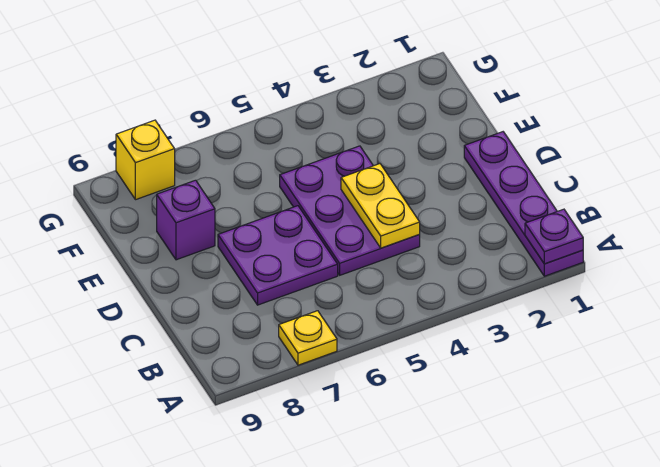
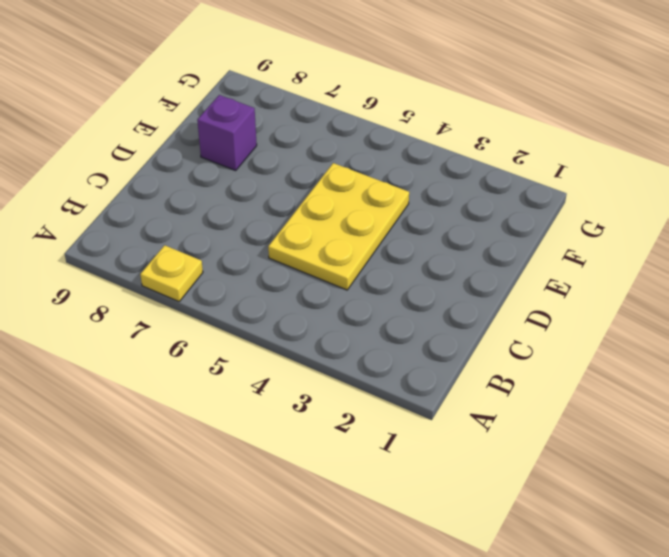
yellow plate C4:E5 level 1 -> purple plate C4:E5 level 1
none -> purple plate A1:D1 level 1
none -> purple plate C6:D7 level 1

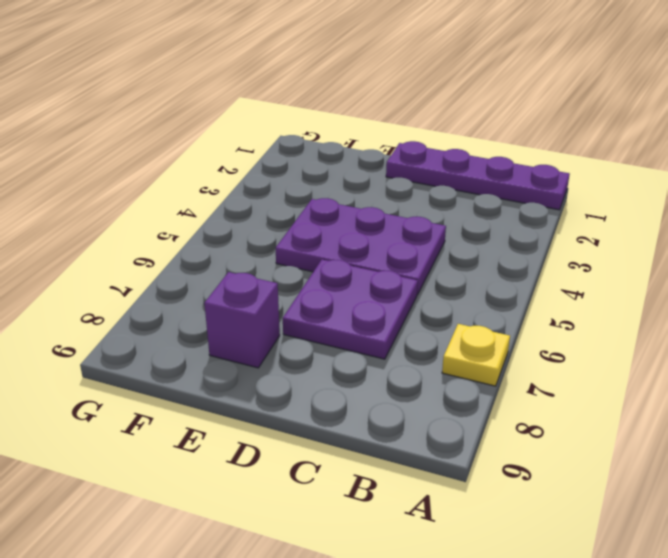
none -> yellow brick G8 level 1
none -> purple plate A1 level 2

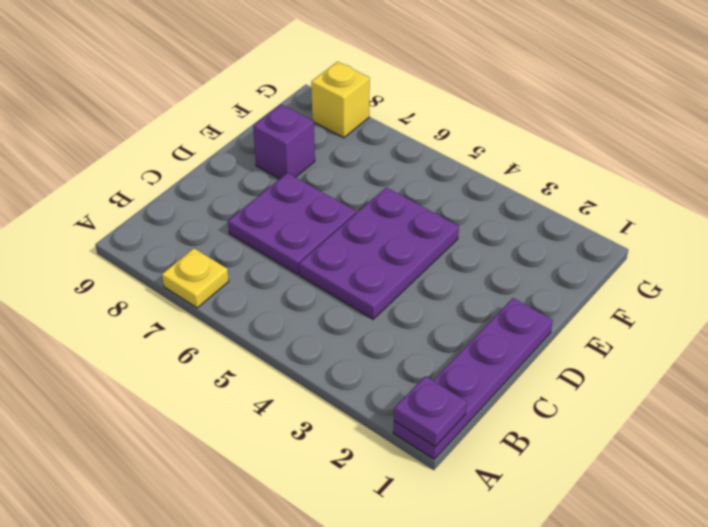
none -> yellow plate C4:D4 level 2

